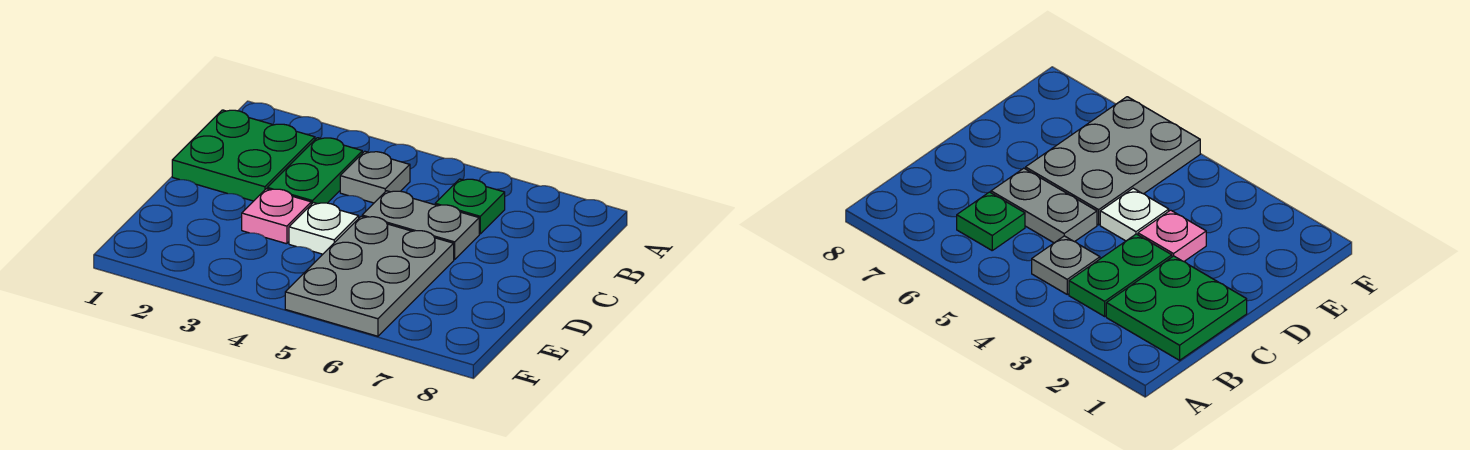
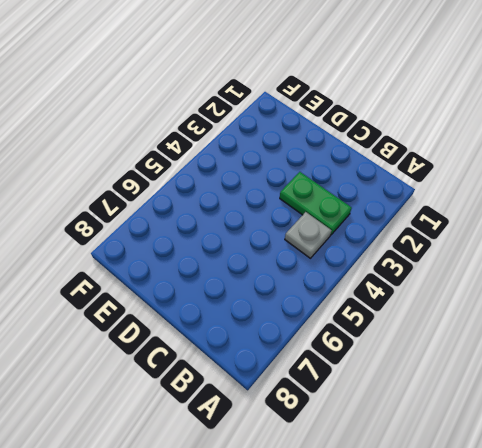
none -> green plate B1:C2 level 1
none -> green plate B6 level 1

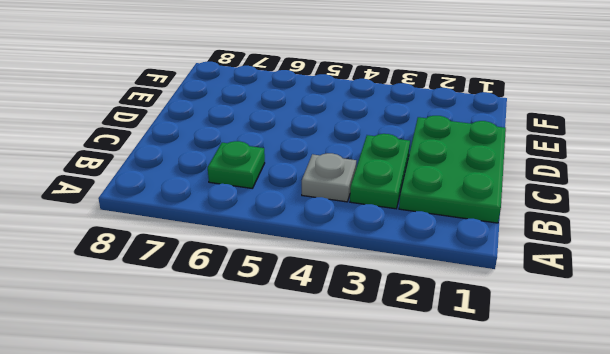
green plate B1:D2 level 1 -> green plate B1:C2 level 1
none -> grey plate C5:C6 level 1
none -> pink plate D3 level 1

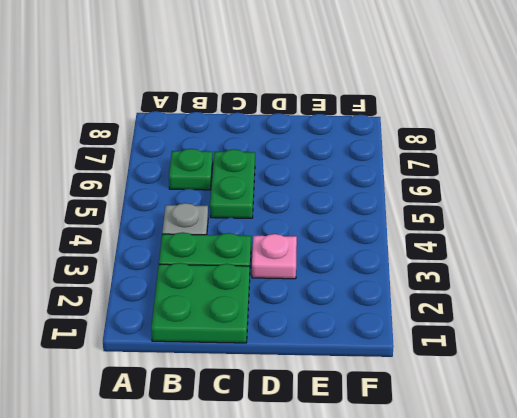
green plate C5:C6 level 1 -> grey plate C5:C6 level 1
none -> white plate D4 level 1
none -> grey plate D5:F6 level 1

